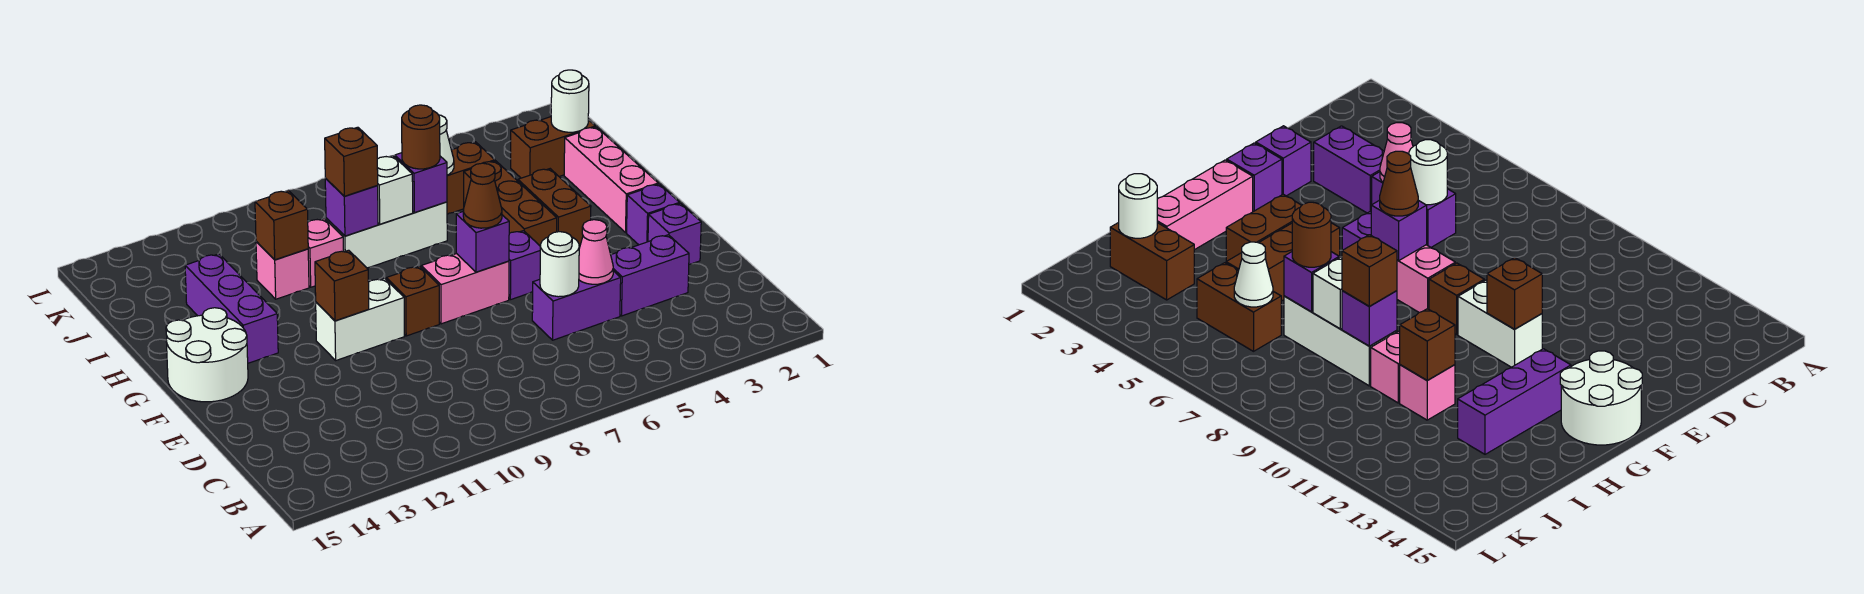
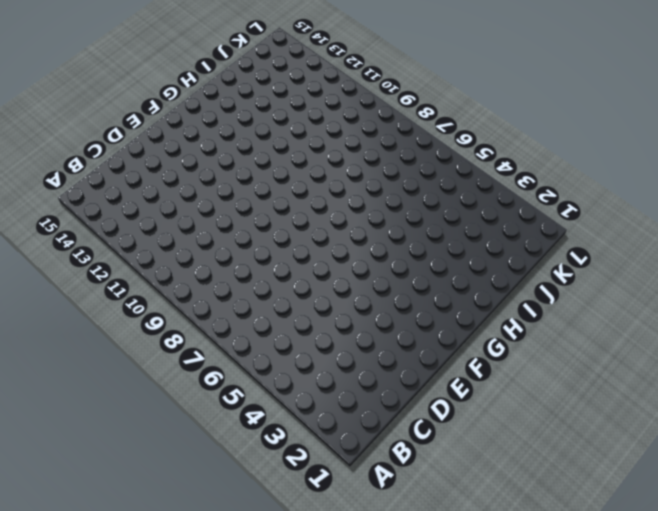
none -> purple brick D3:D4 level 1
none -> purple brick D5:D6 level 1
none -> purple brick E2 level 1
none -> purple brick F2 level 1

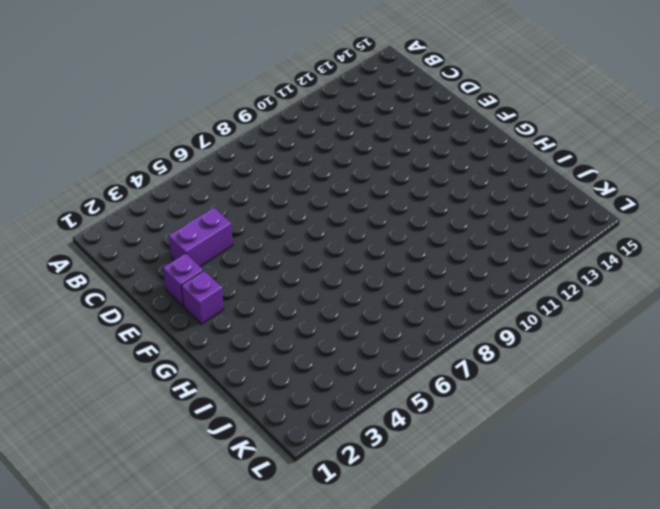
none -> purple brick D5:D6 level 1
none -> purple brick F6 level 1
none -> pink brick F7:F8 level 1
none -> brown brick F9 level 1

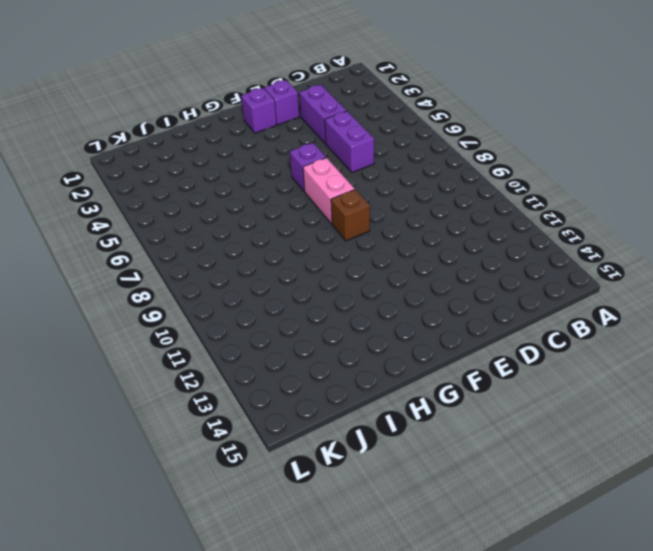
none -> white brick F10:F11 level 1
none -> white round brick F14:G15 level 1
none -> pink brick G2:I2 level 1
none -> brown brick G4:H4 level 1

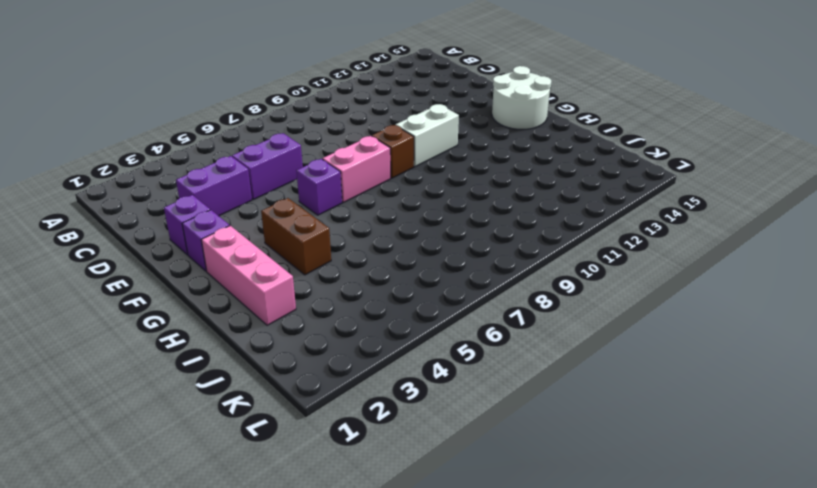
none -> brown brick G5:I5 level 1
none -> purple brick G13:I13 level 1
none -> white brick I7:I9 level 1
none -> pink brick I10 level 1

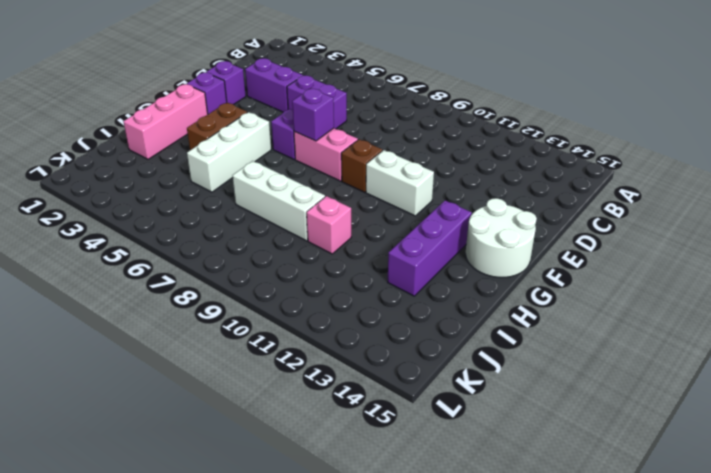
white brick G5:I5 level 1 -> brown brick G5:I5 level 1
none -> pink brick I11 level 1
none -> brown brick J2:J3 level 1
none -> brown brick J5:J6 level 1
none -> pink cone D5 level 2

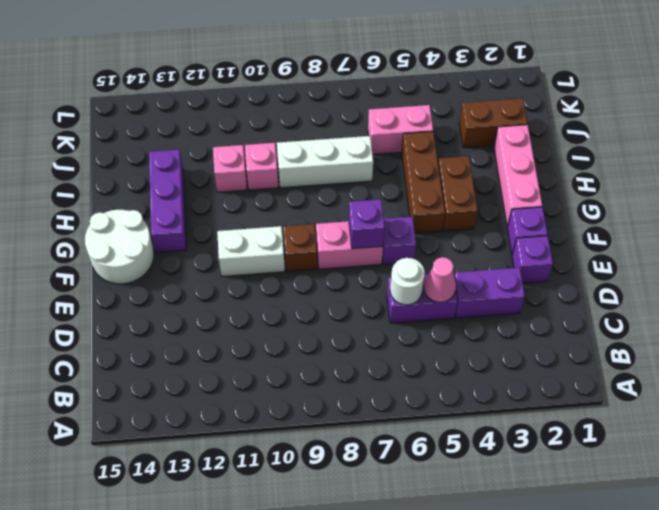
pink brick J5:J6 level 1 -> brown brick J5:J6 level 1
none -> brown brick F11 level 2
none -> purple brick I7 level 2
none -> white brick I8 level 2
none -> purple brick I9 level 2

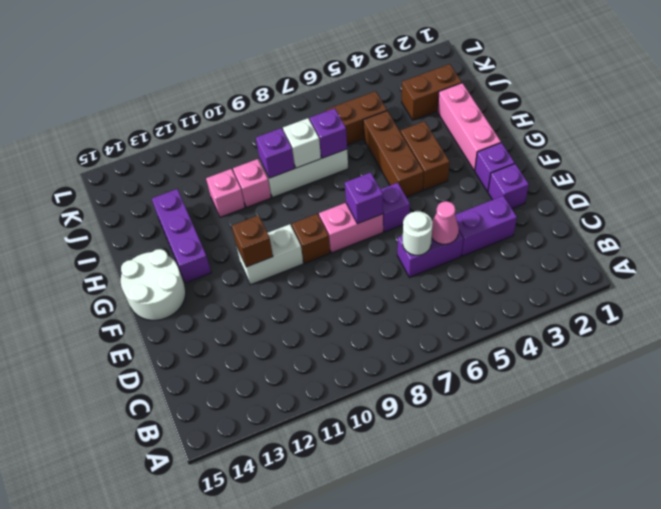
none -> brown brick I11 level 2
none -> white round brick J2 level 2
none -> white cone J6 level 2
none -> brown cone F7 level 3

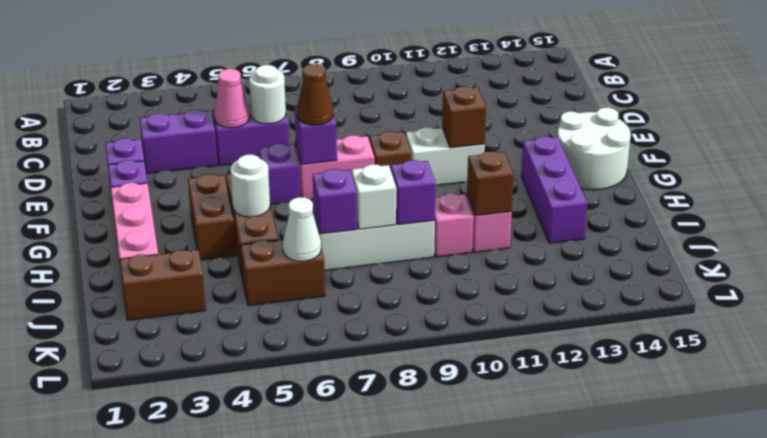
white round brick H5 level 2 -> white round brick J2 level 2
none -> brown round brick I7 level 3
none -> brown brick I9 level 3

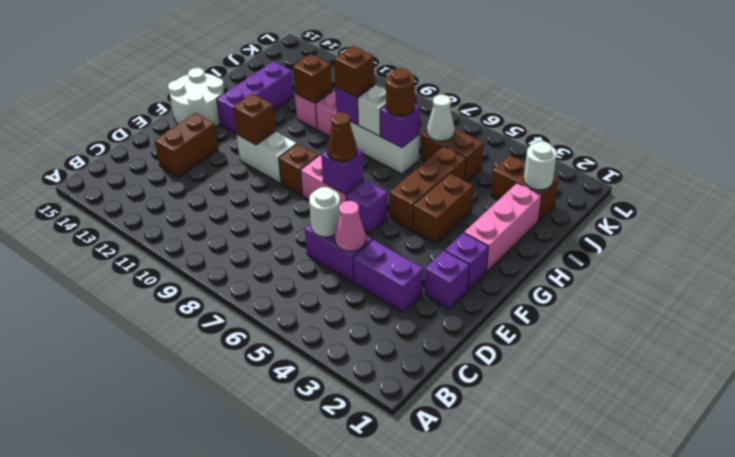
brown brick D13:E13 level 1 -> none

